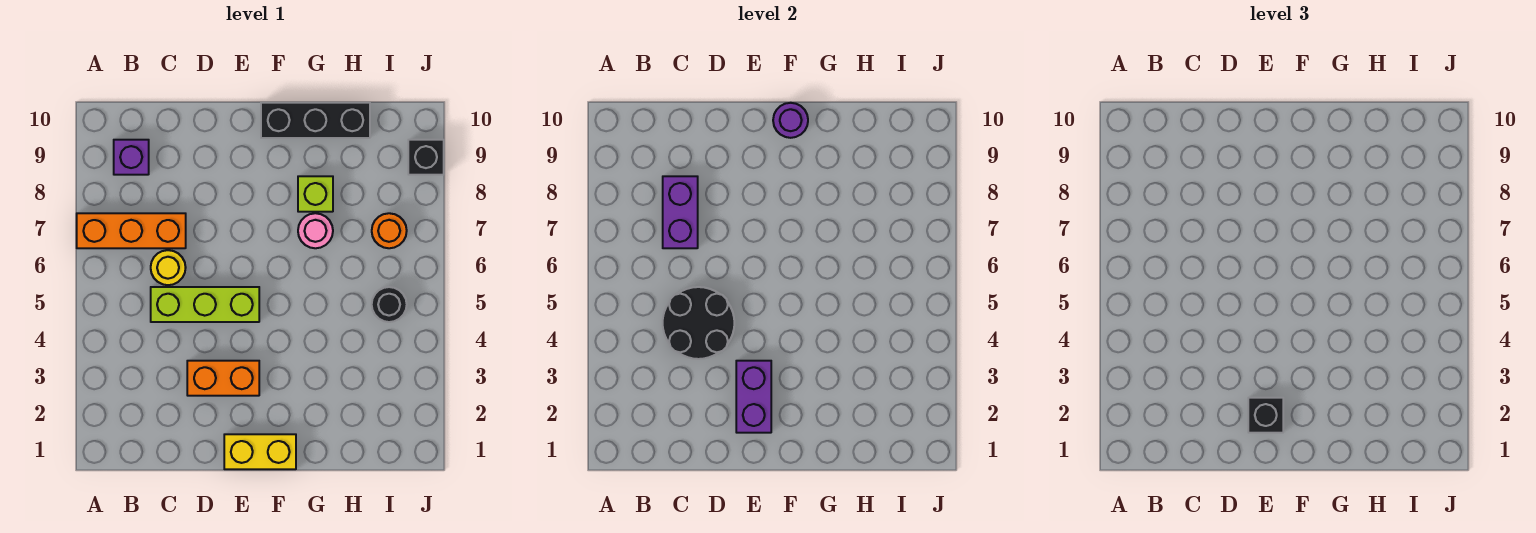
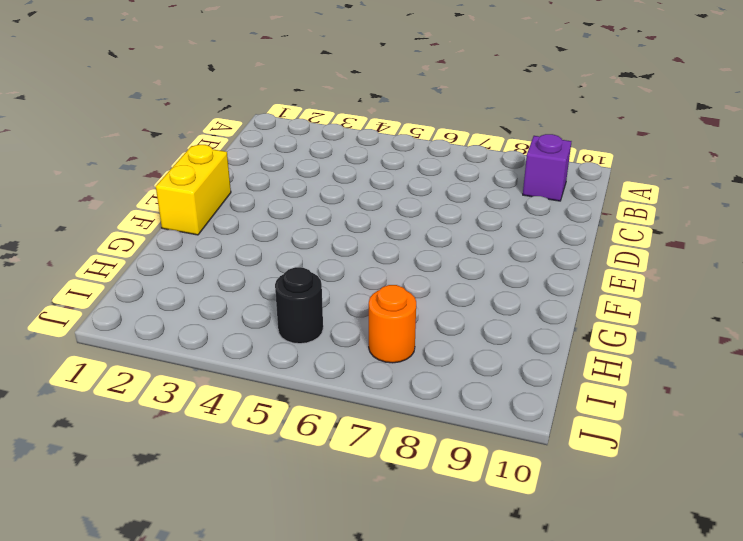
none -> orange brick A7:C7 level 1
none -> lime brick C5:E5 level 1
none -> yellow round brick C6 level 1

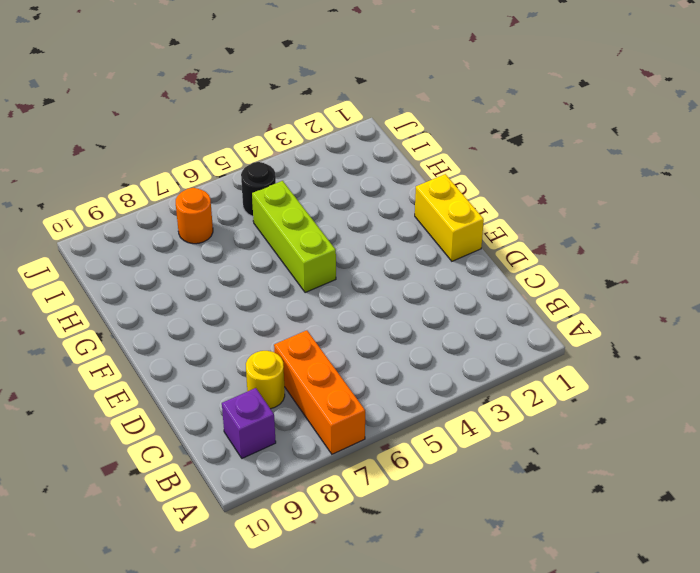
yellow round brick C8 level 1 -> yellow round brick C6 level 1
lime brick F5:H5 level 1 -> lime brick C5:E5 level 1
none -> orange brick D3:E3 level 1
none -> black brick F10:H10 level 1
none -> pink round brick G7 level 1

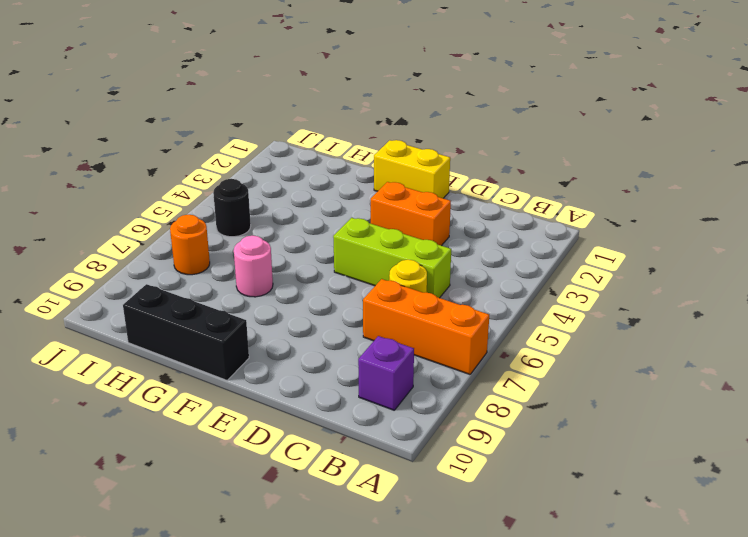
none -> lime brick G8 level 1
none -> black brick J9 level 1
none -> black round brick C4:D5 level 2

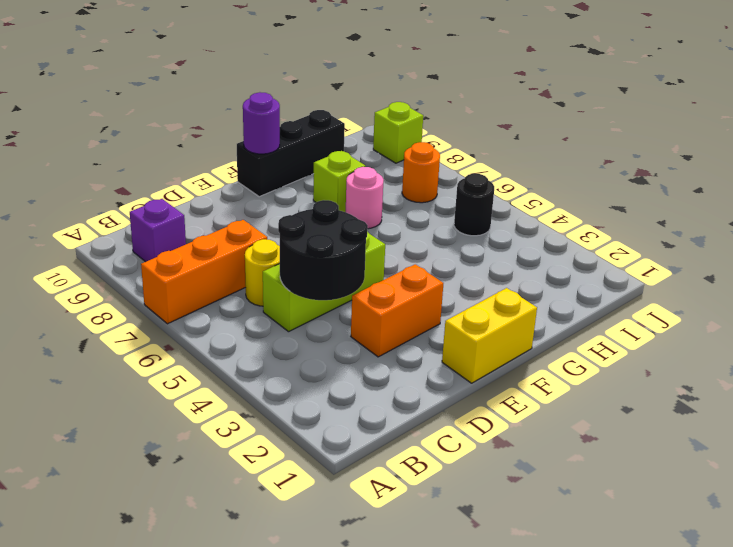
lime brick J9 level 1 -> black brick J9 level 1
none -> purple brick C7:C8 level 2
none -> purple brick E2:E3 level 2
none -> black brick E2 level 3

